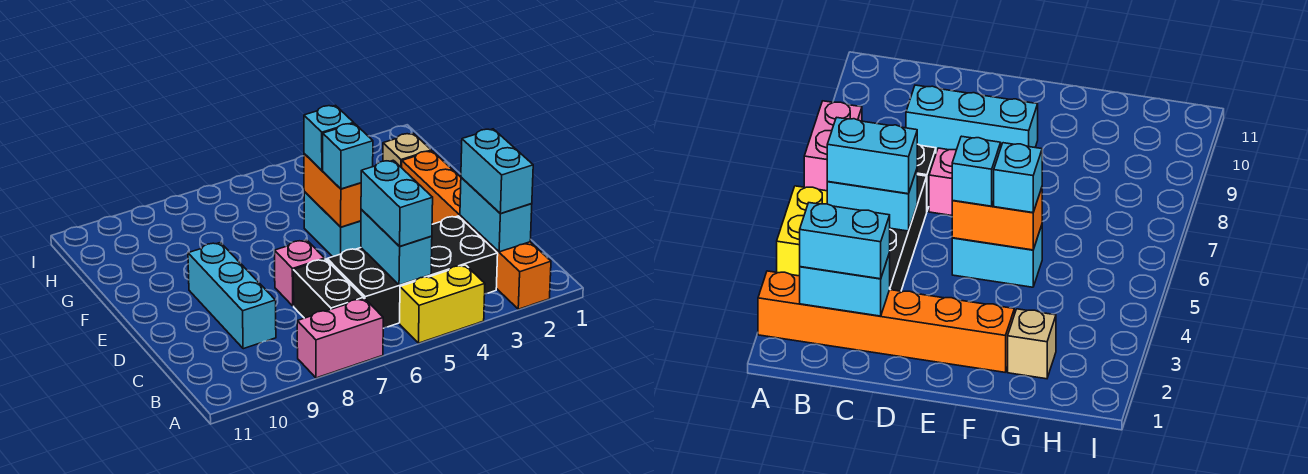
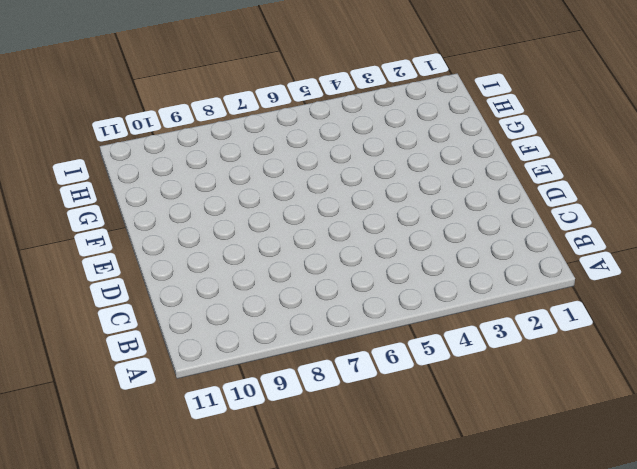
none -> orange brick A2:F2 level 1
none -> yellow brick A4:A5 level 1
none -> pink brick A7:A8 level 1

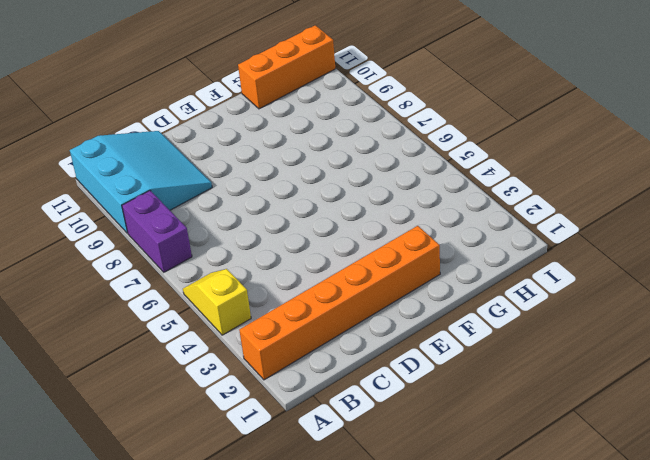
yellow slope A4:A5 level 1 top 4 -> yellow brick A4:A5 level 1
purple brick A7:A8 level 1 -> pink brick A7:A8 level 1
cyan slope A9:C11 level 1 top A -> cyan brick C9:E9 level 1
orange brick G11:I11 level 1 -> none
none -> black brick B3:C6 level 1
none -> black brick B7:C7 level 1
none -> pink brick D7 level 1

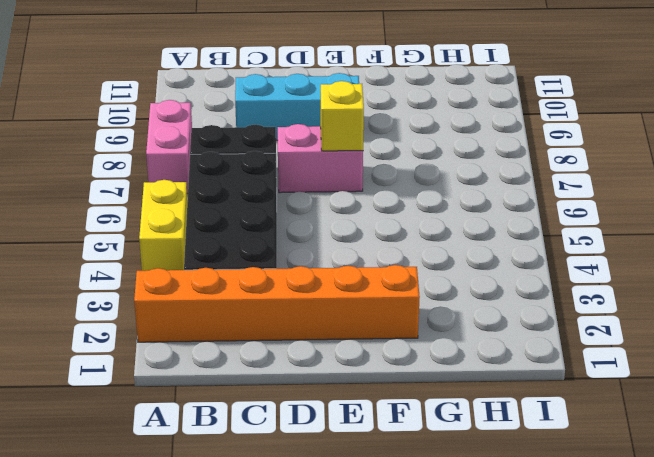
pink brick D7:E7 level 1 -> pink brick D7 level 1
yellow brick E7 level 2 -> none
none -> cyan brick E5:F5 level 1
none -> tan brick G2 level 1
none -> cyan brick B2:C2 level 2

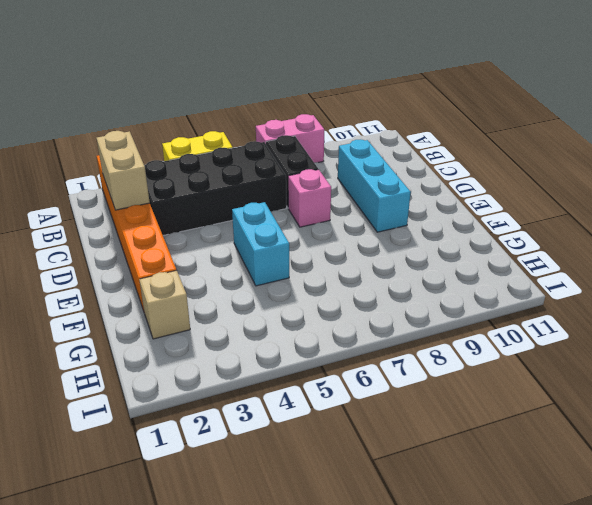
tan brick B2:C2 level 2 -> cyan brick B2:C2 level 2
none -> cyan brick B5:C5 level 2
none -> orange brick E5:F5 level 2
none -> cyan brick B2:C2 level 3

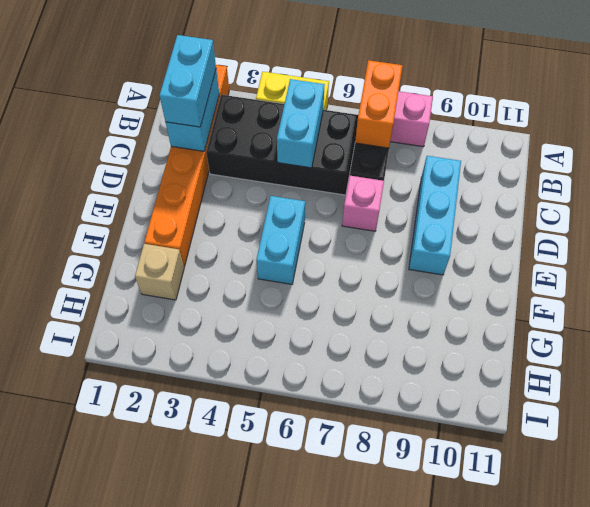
orange brick A7:B7 level 2 -> orange brick E5:F5 level 2
none -> cyan brick B5:C5 level 3
none -> cyan brick E5 level 3
none -> cyan brick F5 level 3

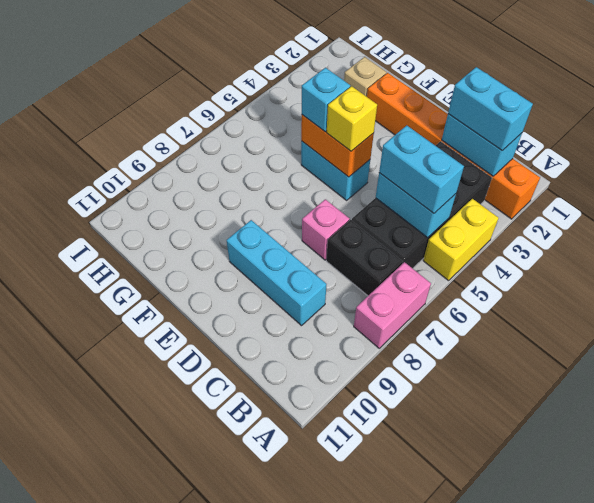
yellow brick E5 level 3 -> cyan brick E5 level 3

